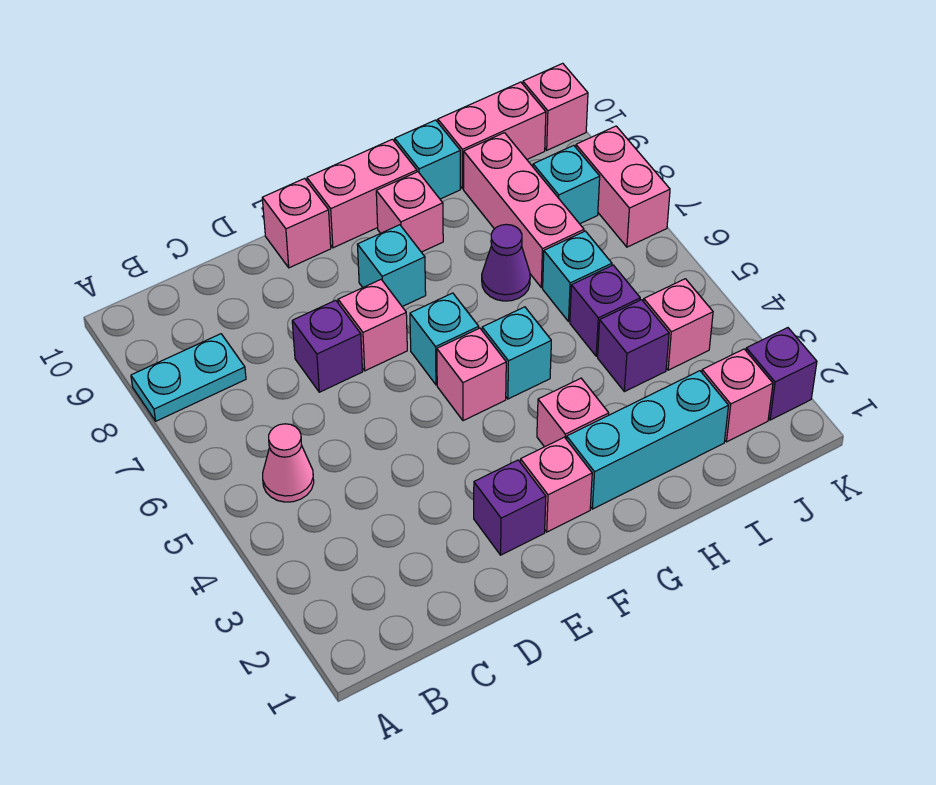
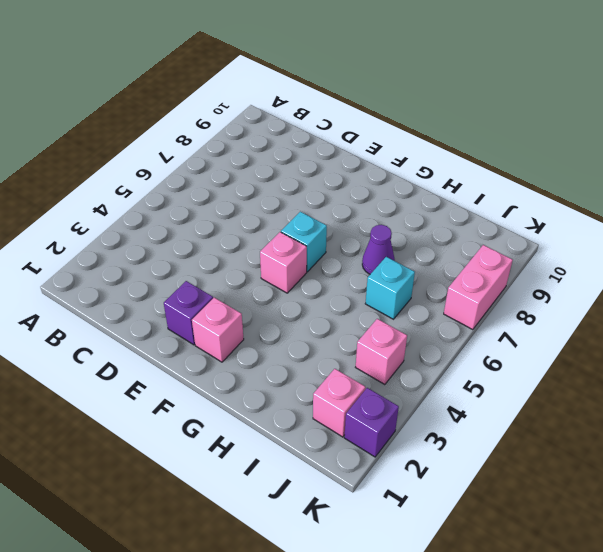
none -> cyan plate A8:B8 level 1
none -> pink cone B5 level 1
none -> purple brick D7 level 1

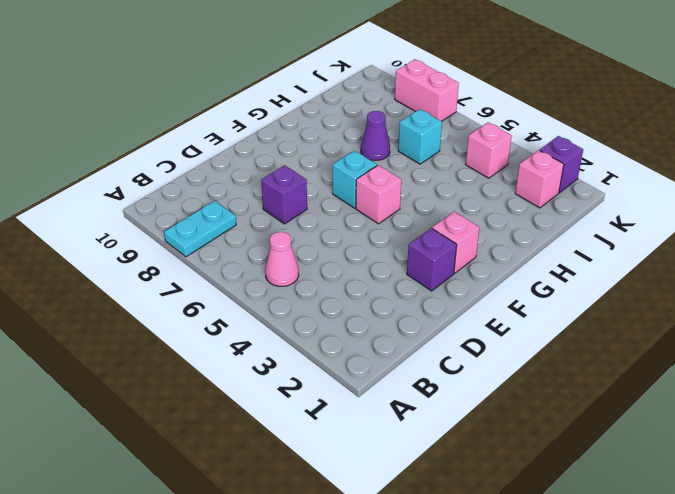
none -> pink brick E7 level 1
none -> pink brick E10 level 1
none -> cyan brick F8 level 1

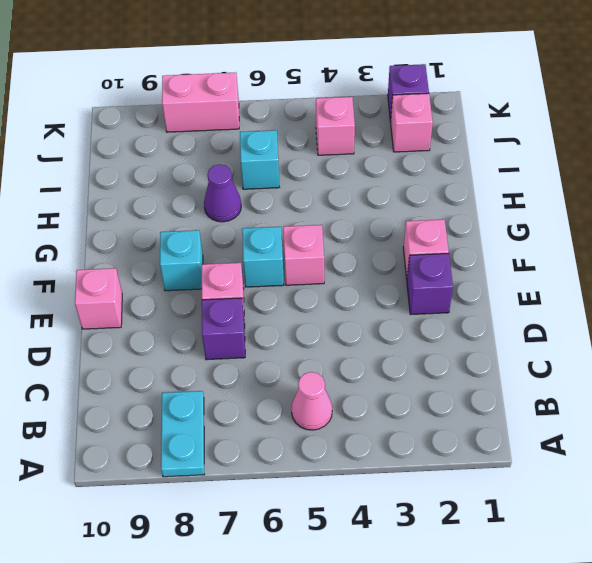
none -> pink brick F10:G10 level 1
none -> cyan brick G2:I2 level 1
none -> pink brick G3 level 1

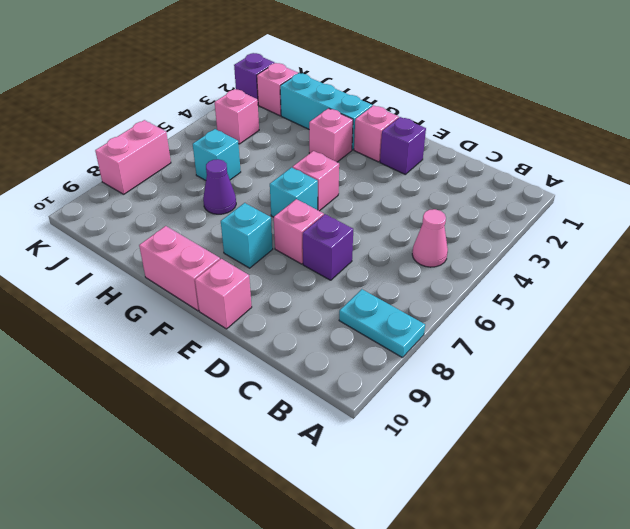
none -> cyan brick G5 level 1
none -> pink brick G9 level 1
none -> cyan brick H10 level 1

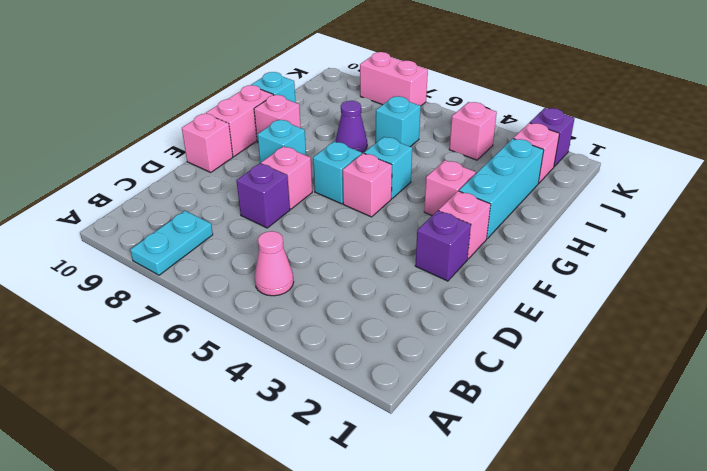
none -> purple brick I4 level 1
none -> purple brick I5 level 1
none -> pink brick I7:I9 level 1

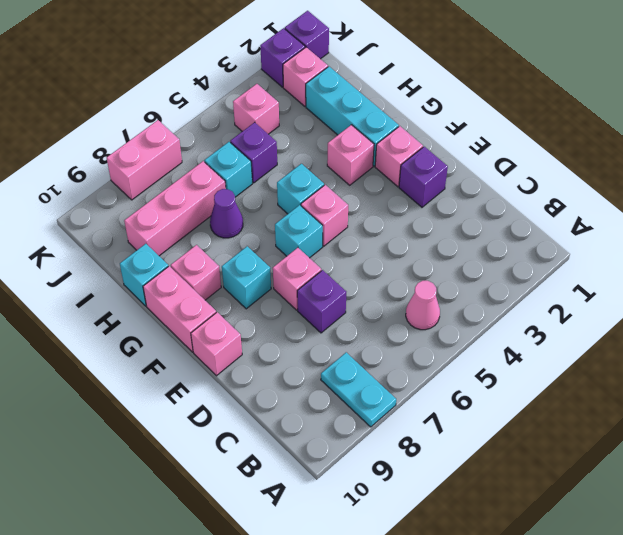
purple brick K1 level 1 -> purple brick I4 level 1
none -> pink brick I10:J10 level 1
none -> cyan brick J8 level 1
none -> pink brick K10 level 1

